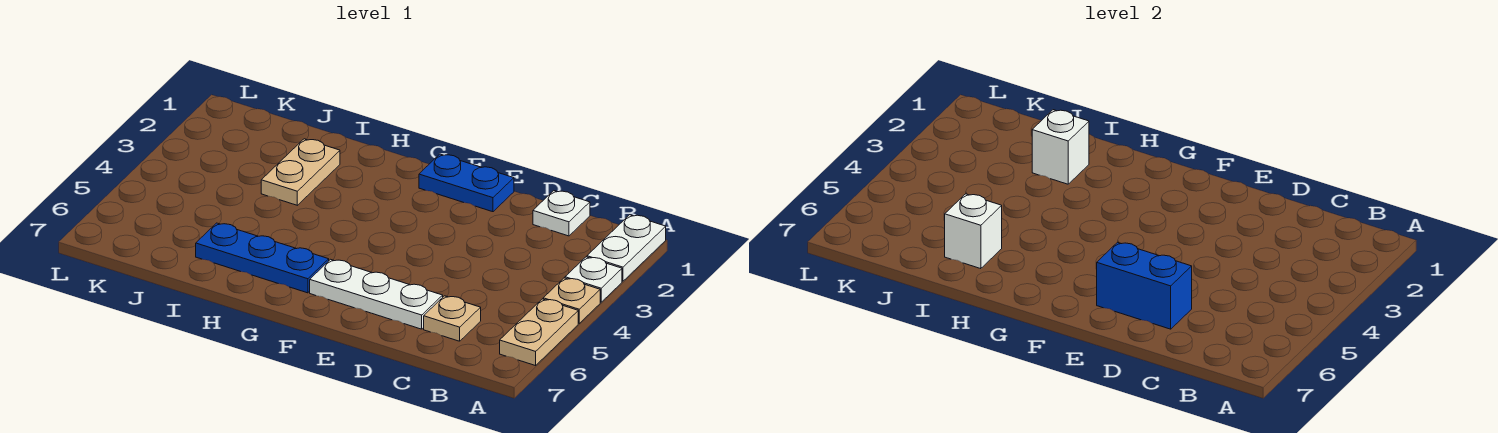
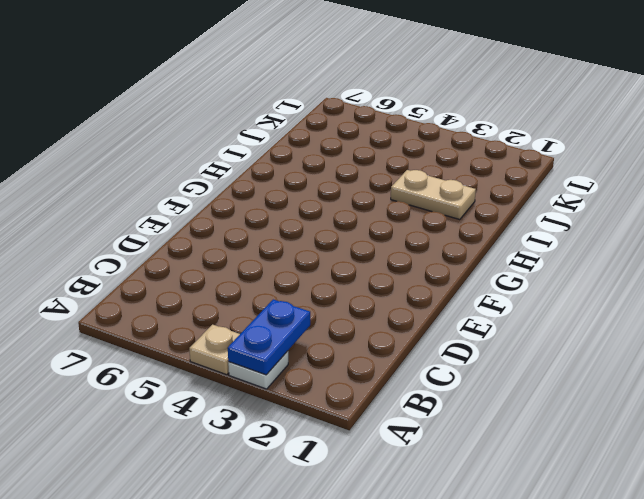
blue plate A3:B3 level 2 -> blue plate E1:F1 level 1
none -> white plate A1:A2 level 1
none -> tan plate A5:A6 level 1
none -> white plate C1 level 1

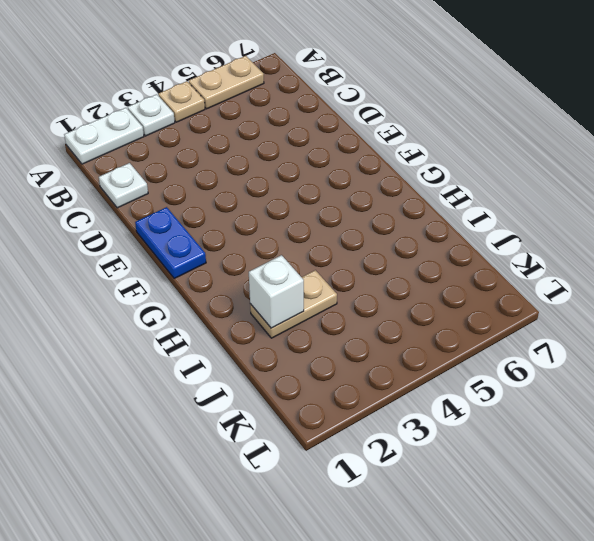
none -> tan plate C6 level 1
none -> white plate D6:F6 level 1
none -> blue plate G6:I6 level 1

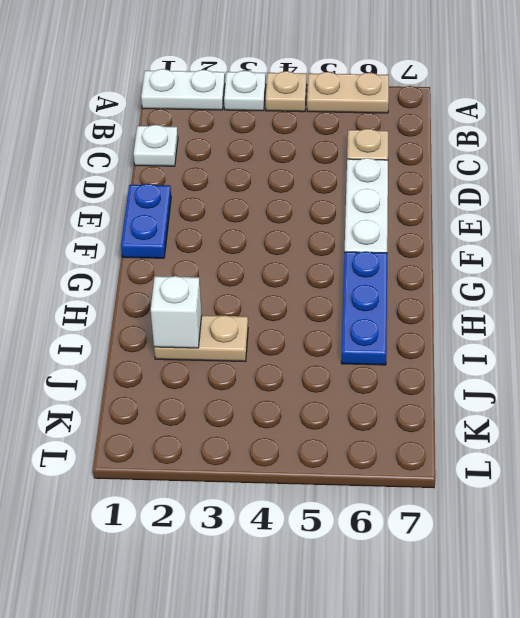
none -> blue brick D6:E6 level 2
none -> white brick I6 level 2

